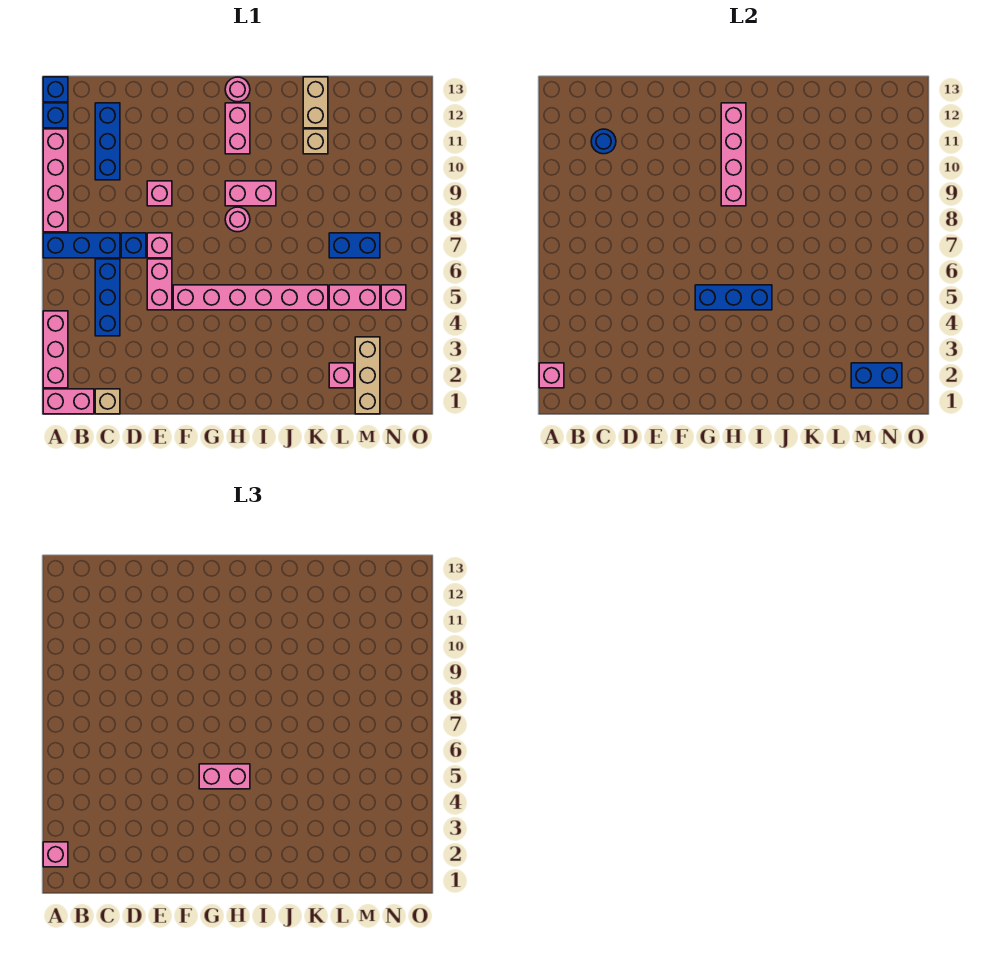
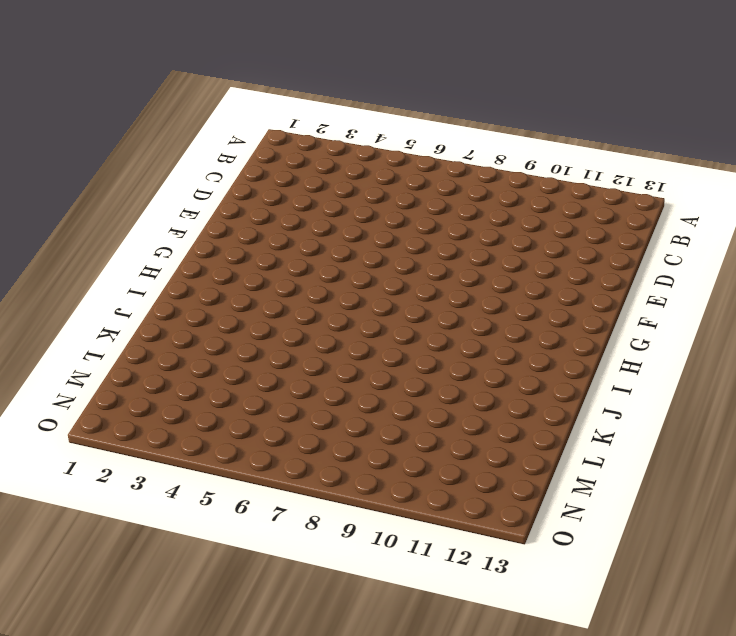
none -> pink brick A1:B1 level 1
none -> pink brick A2:A4 level 1
none -> blue brick A7:C7 level 1
none -> pink brick A8:A11 level 1

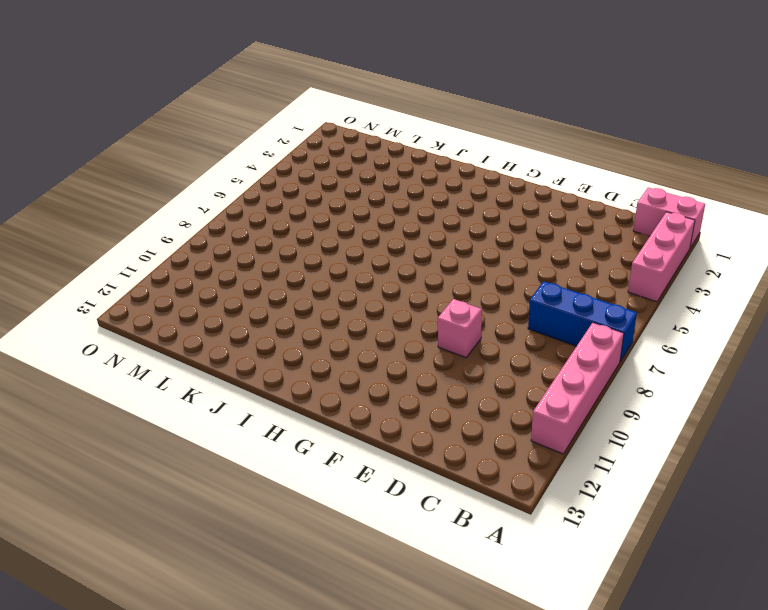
none -> blue brick A12 level 1
none -> blue brick A13 level 1
none -> tan brick C1 level 1
none -> blue brick C4:C6 level 1

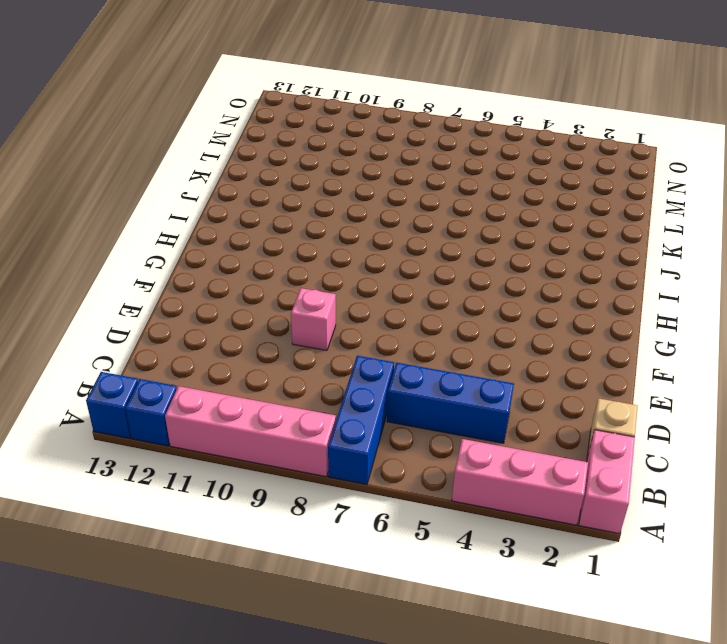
none -> blue brick C10:C12 level 1
none -> blue brick D7 level 1
none -> pink brick E5:E6 level 1
none -> pink brick E7 level 1

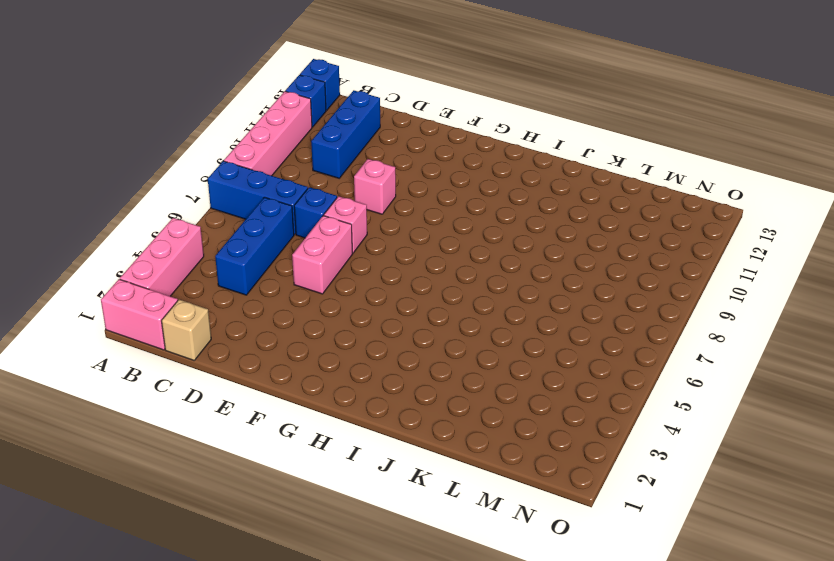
none -> pink brick F5:K5 level 1
none -> pink round brick H8 level 1
none -> pink brick H9:I9 level 1
none -> pink brick H11:H12 level 1

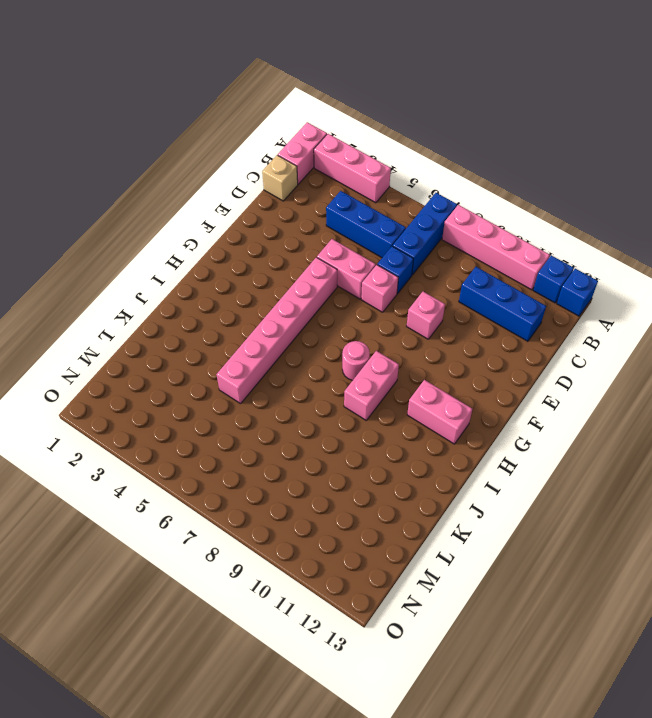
none -> pink round brick H13 level 1
none -> tan brick K11 level 1
none -> tan brick K12:K13 level 1
none -> pink brick L2 level 1

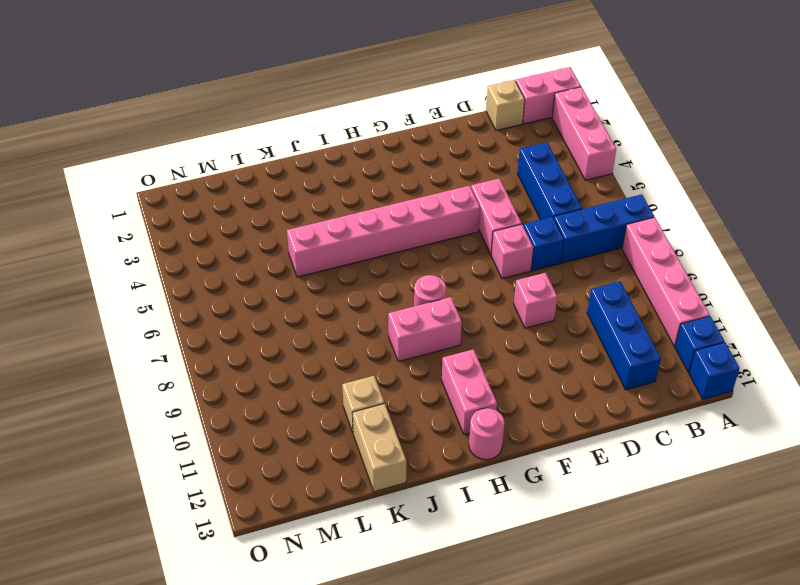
none -> pink brick L2 level 1
none -> pink brick L5:M5 level 1
none -> blue brick L7:M7 level 1
none -> tan brick M1:M3 level 1

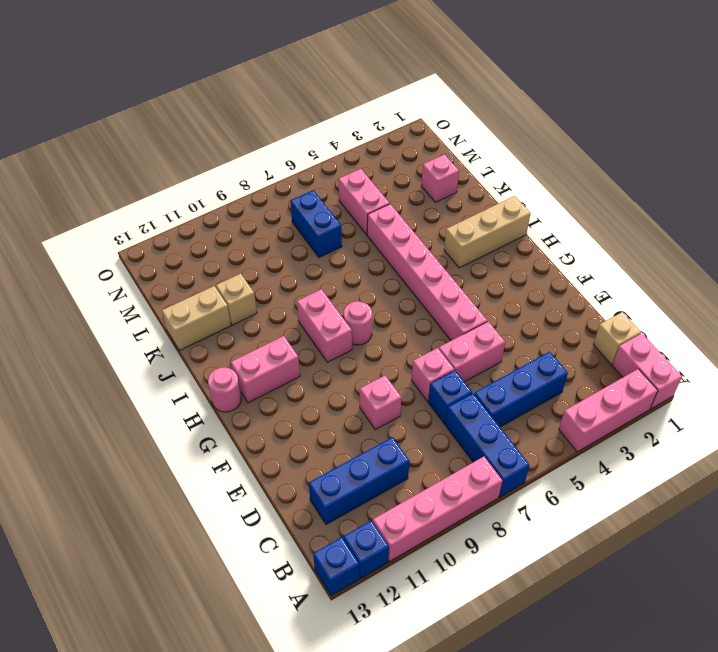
tan brick I1:I3 level 1 -> tan brick M1:M3 level 1
none -> pink brick N5 level 1
none -> pink brick A2 level 2
none -> blue round brick C11 level 2
none -> blue brick G5:I5 level 2

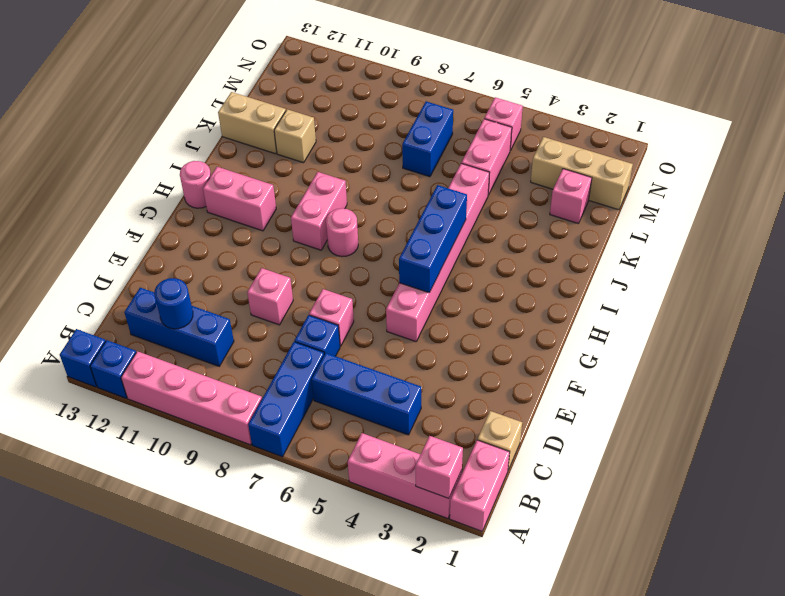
none -> pink brick E5:E6 level 1
none -> pink brick H9:H12 level 2
none -> blue brick M2:N2 level 2
none -> pink brick A2 level 3

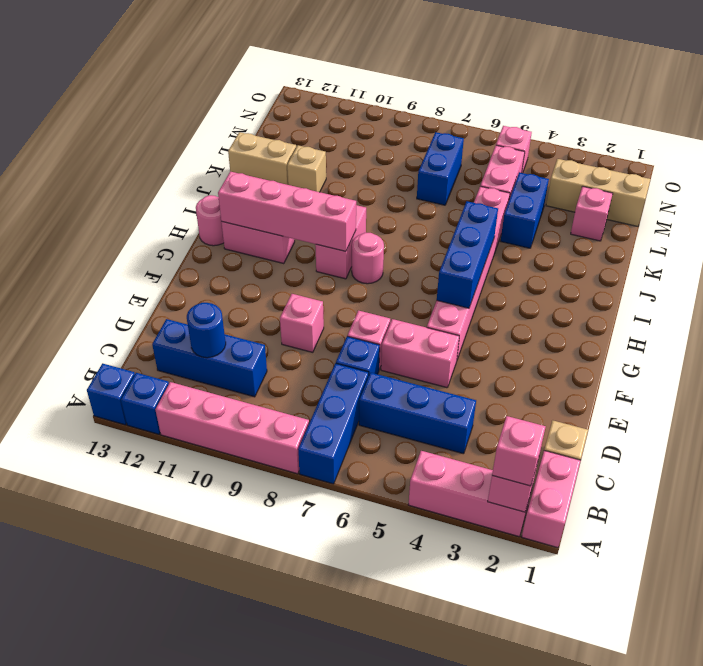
blue brick K4:L4 level 1 -> blue brick M2:N2 level 2
none -> pink brick G5:H5 level 3

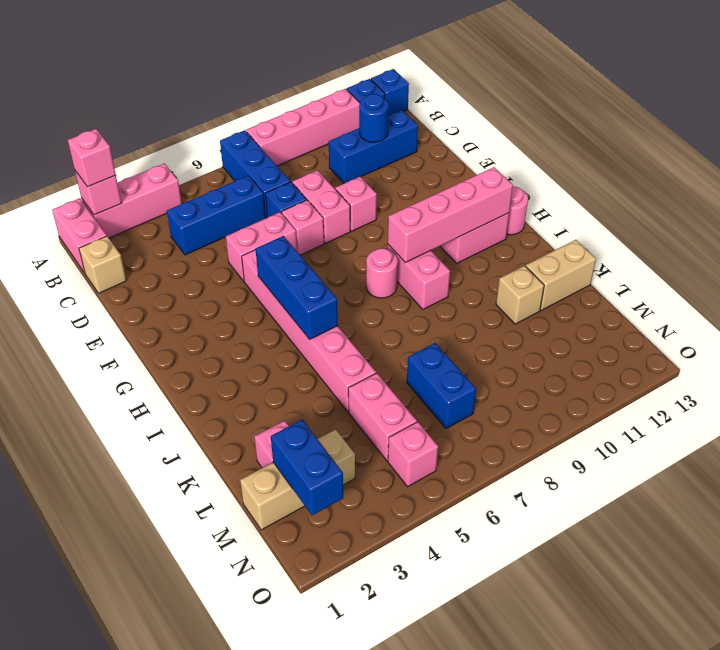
pink brick D8:E8 level 1 -> pink brick G5:H5 level 3

